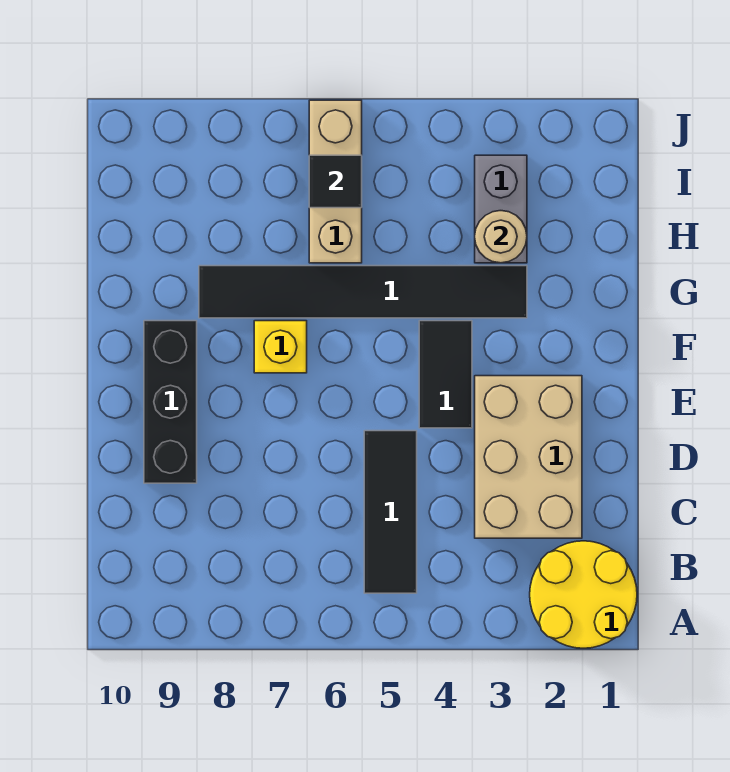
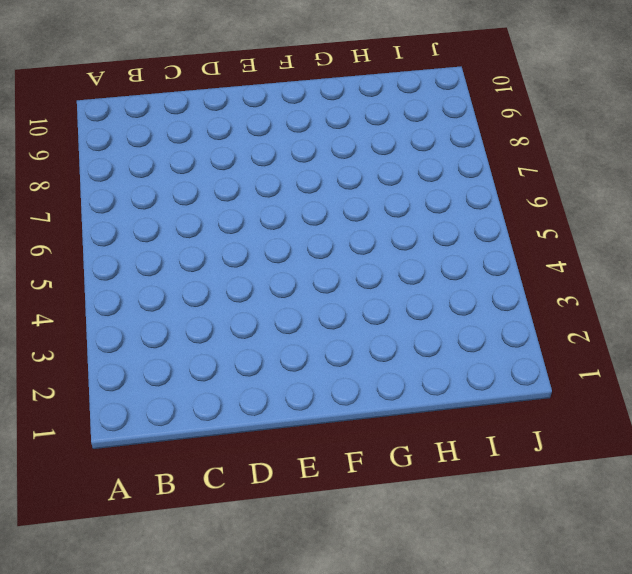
none -> yellow round brick A1:B2 level 1
none -> black tile B5:D5 level 1

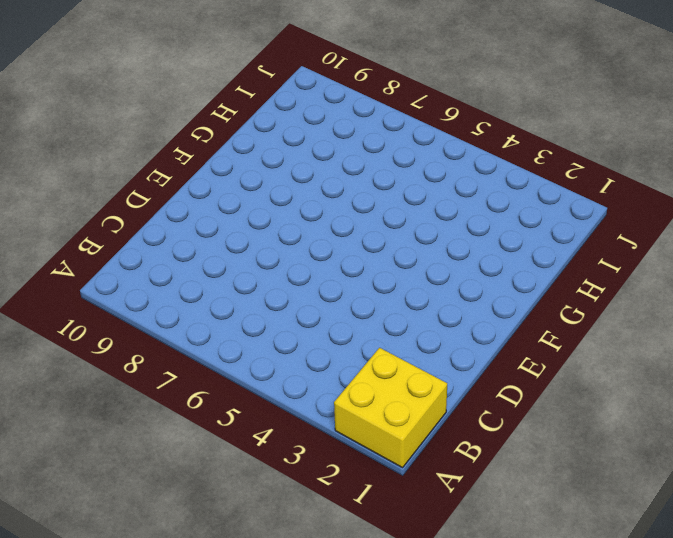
yellow brick A1:B2 level 1 -> yellow round brick A1:B2 level 1
none -> black tile B5:D5 level 1
none -> tan brick C2:E3 level 1

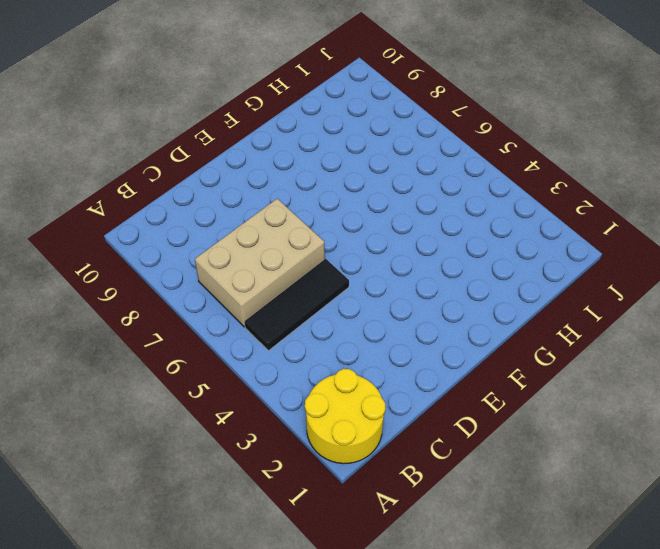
tan brick B6:D7 level 1 -> tan brick C2:E3 level 1
none -> black brick D9:F9 level 1
none -> black tile E4:F4 level 1

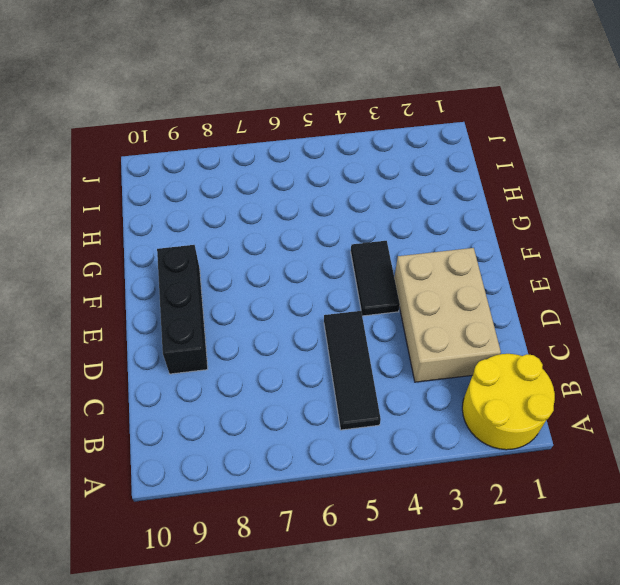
none -> yellow brick F7 level 1
none -> black tile G3:G8 level 1

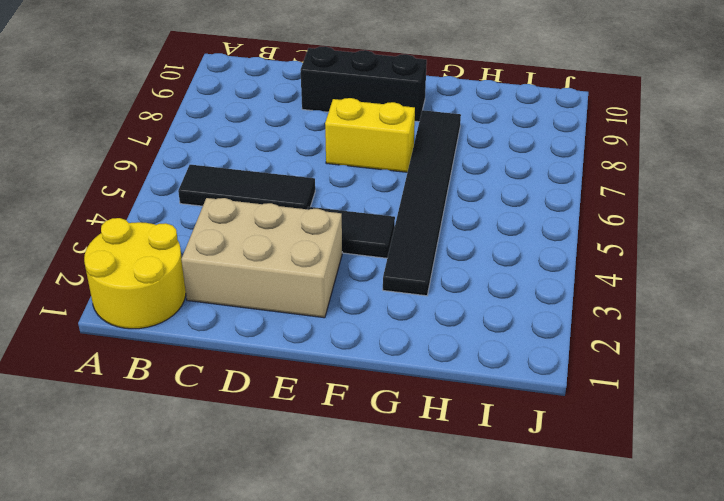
yellow brick E7:F7 level 1 -> yellow brick F7 level 1
none -> grey brick H3:I3 level 1
none -> tan brick H6:J6 level 1

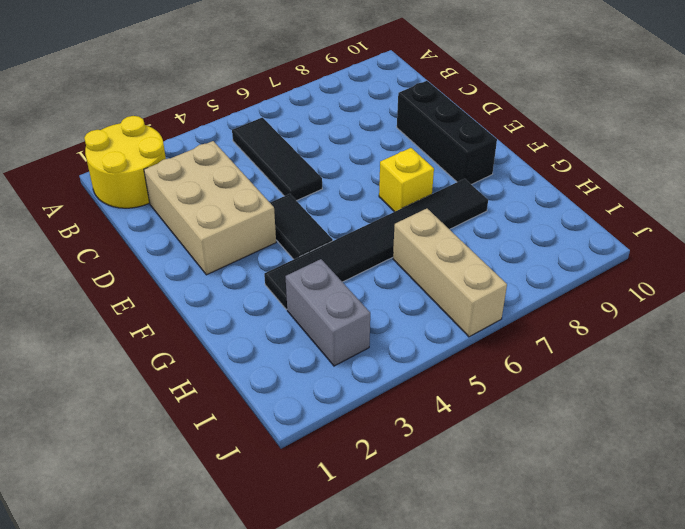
none -> tan round brick H3 level 2
none -> black tile I6 level 2

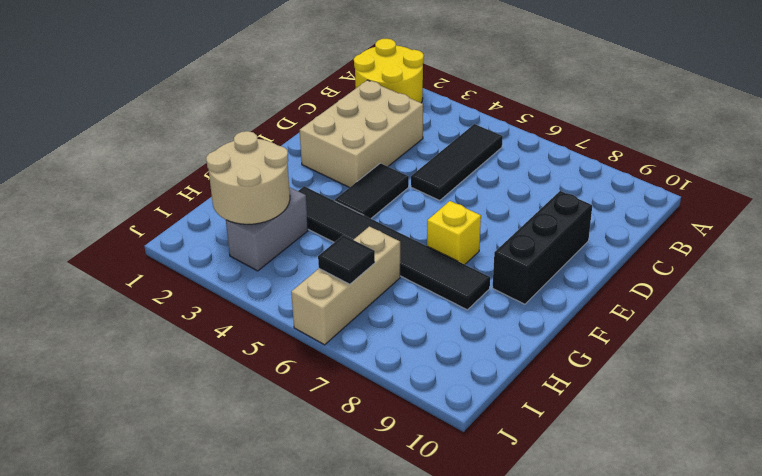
tan round brick H2:I3 level 2 -> tan round brick H3 level 2

